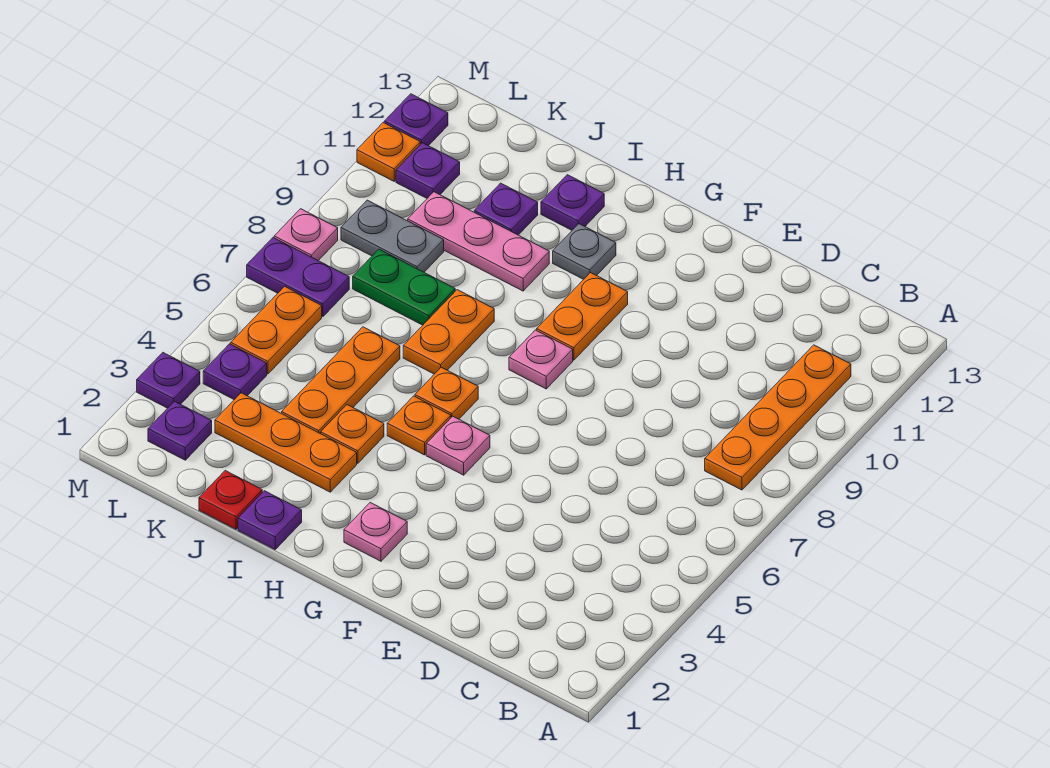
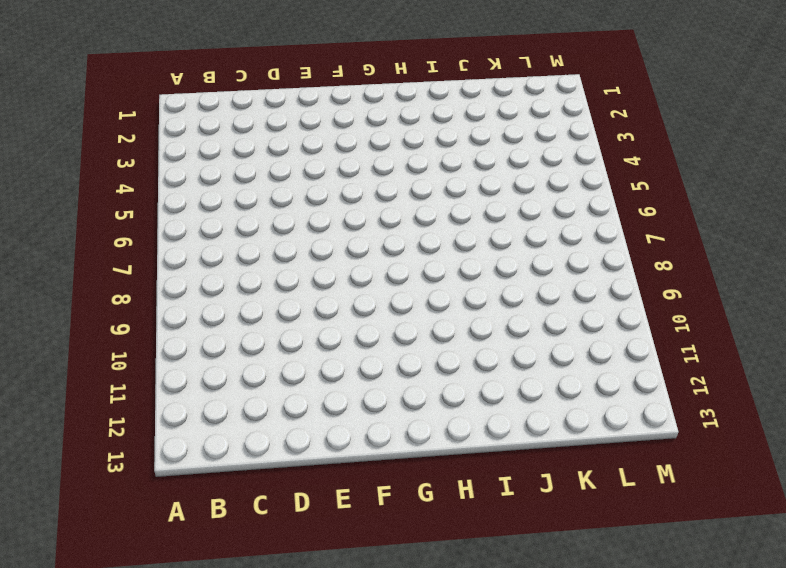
none -> orange plate B8:B11 level 1
none -> pink plate G2 level 1
none -> pink plate G5 level 1

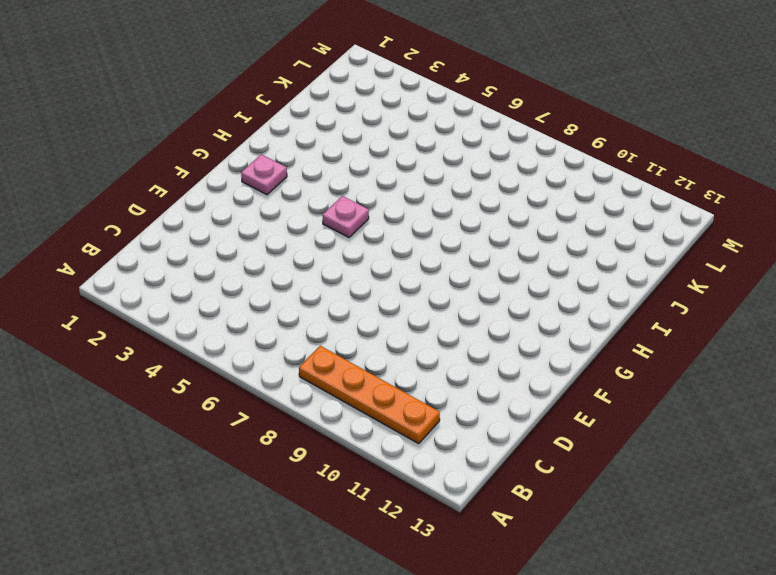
none -> pink plate G8 level 1
none -> orange plate G9:G10 level 1
none -> orange plate H5 level 1

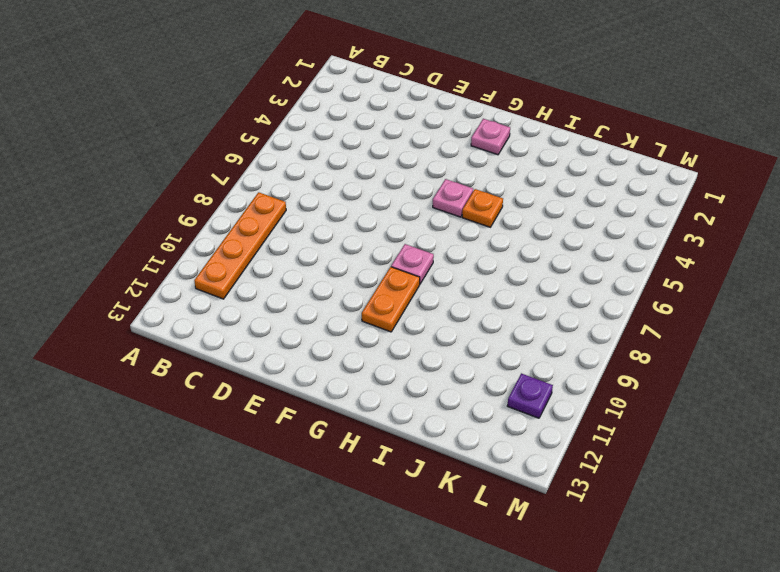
none -> orange plate H6 level 1
none -> grey plate H11 level 1
none -> purple plate I1 level 1

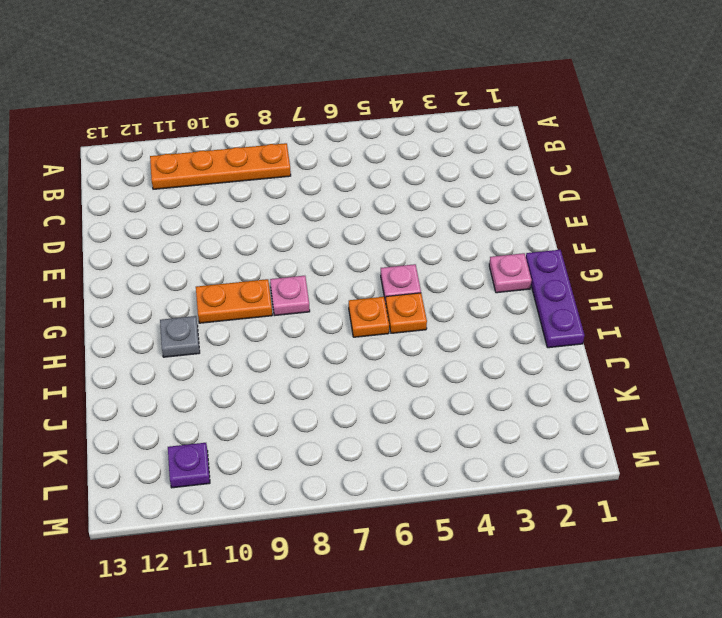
purple plate G1:I1 level 1 -> purple plate I1 level 1
none -> orange plate I3:K3 level 1
none -> orange plate I4 level 1
none -> orange plate I7:I8 level 1

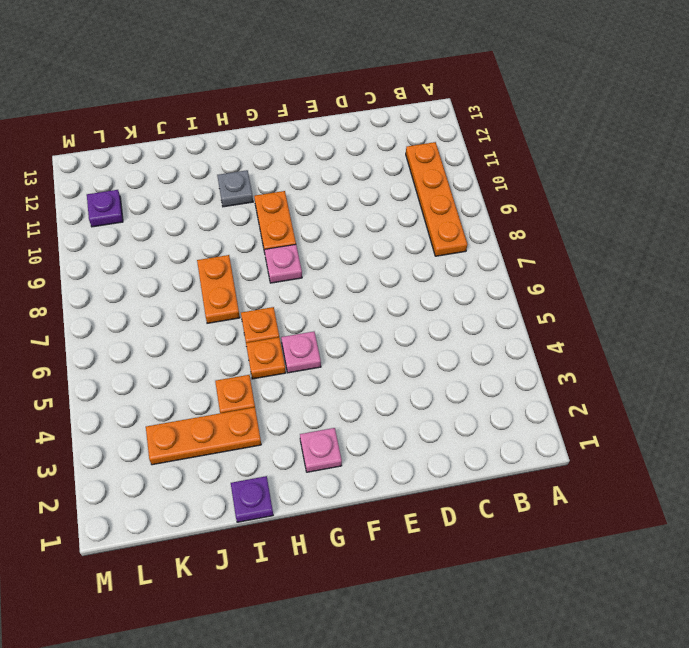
none -> pink plate I10:K10 level 1
none -> purple plate I12 level 1
none -> red plate J1 level 1

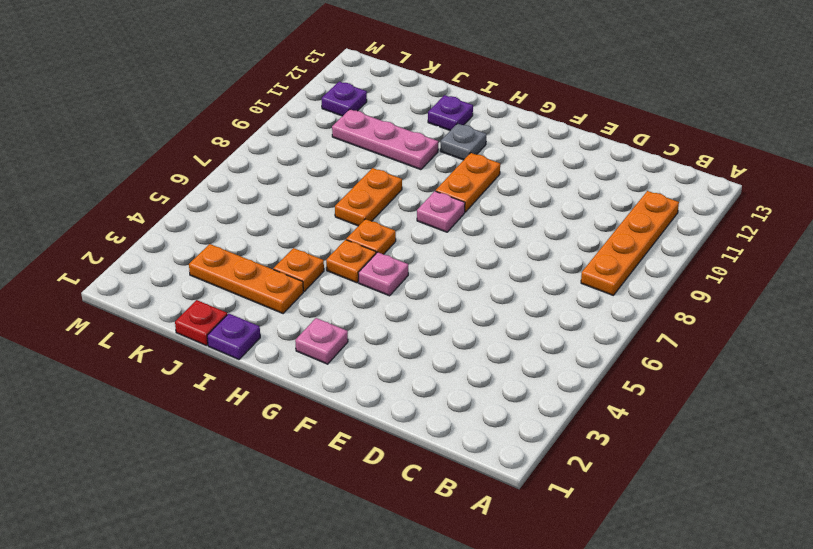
none -> orange plate J4:J6 level 1
none -> green plate J8:K8 level 1
none -> purple plate J11 level 1

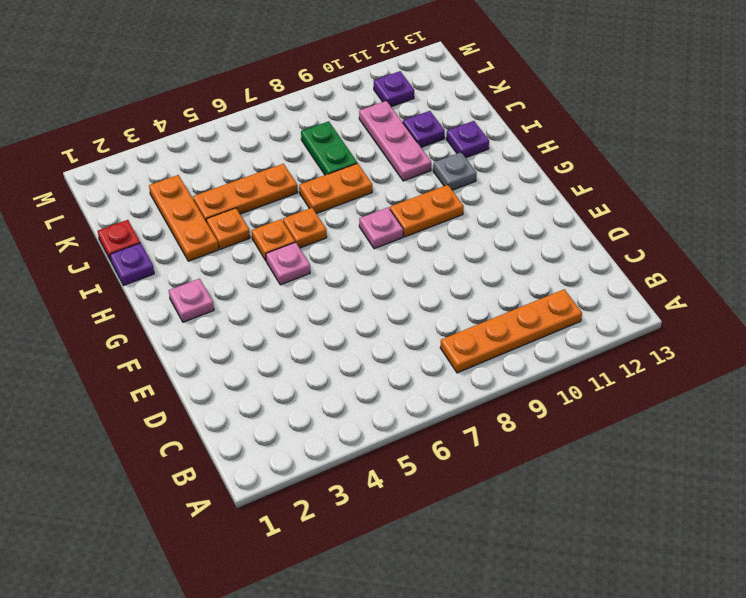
none -> grey plate K9:L9 level 1
none -> purple plate L2 level 1
none -> purple plate L4 level 1

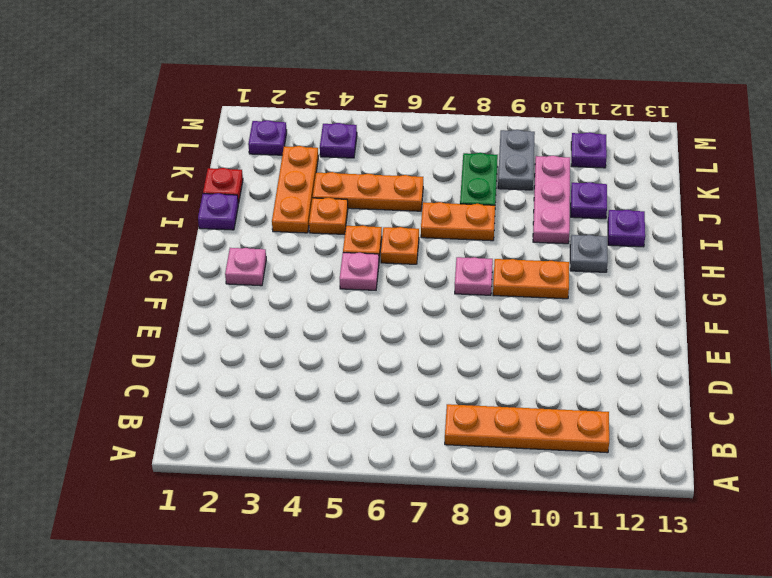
none -> orange plate L5:L6 level 1
none -> purple plate L7:M7 level 1
none -> purple plate M3 level 1

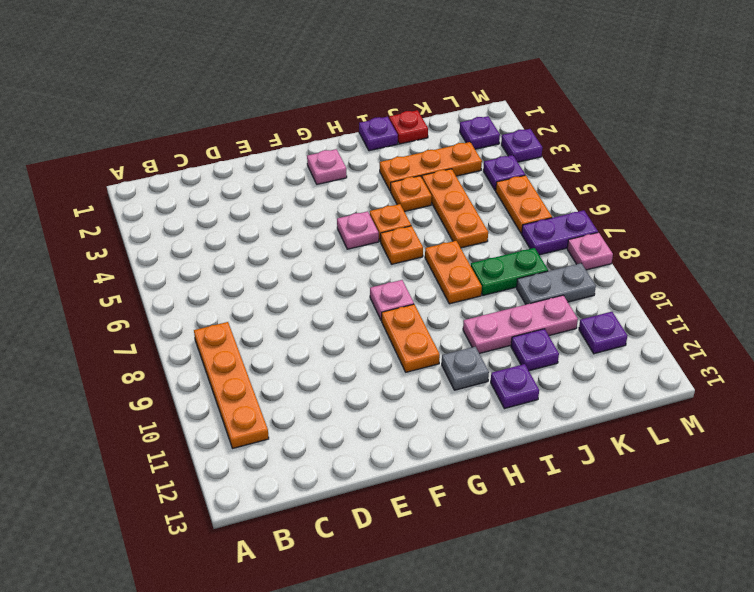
none -> orange plate M11 level 1
none -> purple plate M12 level 1

